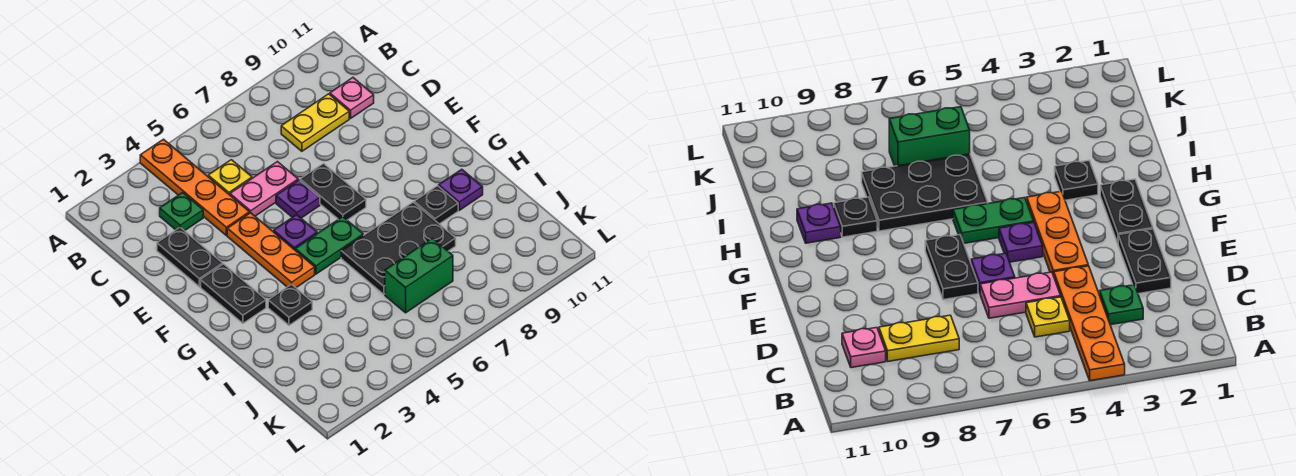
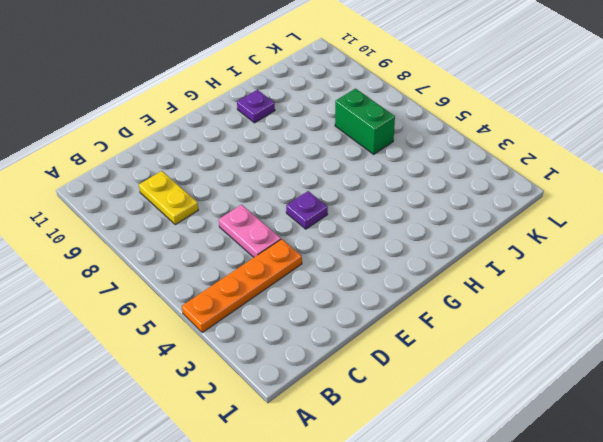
none -> green plate C3 level 1
none -> yellow plate C5 level 1
none -> pink plate C10 level 1

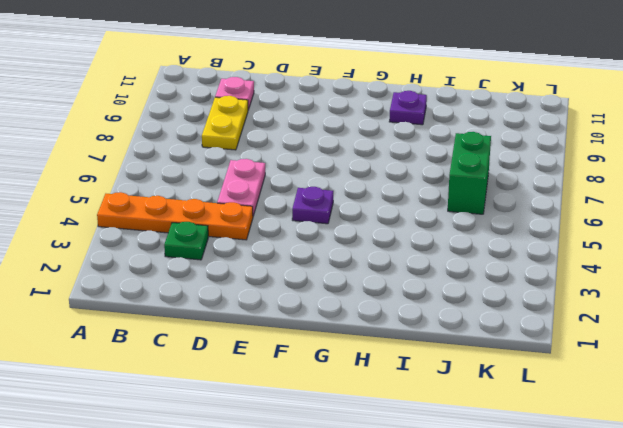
none -> yellow plate C5 level 1
none -> black plate D2:E2 level 1
none -> orange plate E4:G4 level 1

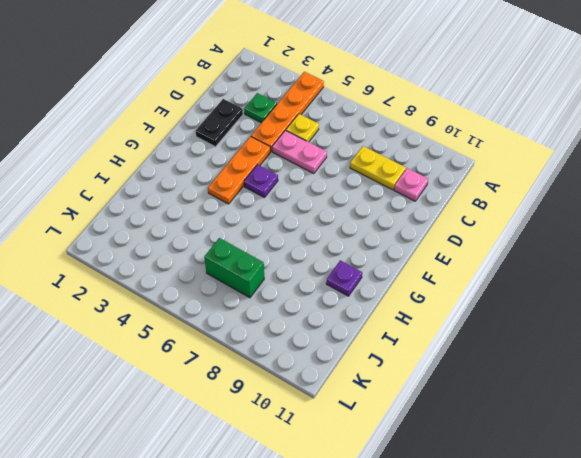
none -> purple plate E6 level 1
none -> black plate E7:F7 level 1
none -> black plate F2:G2 level 1

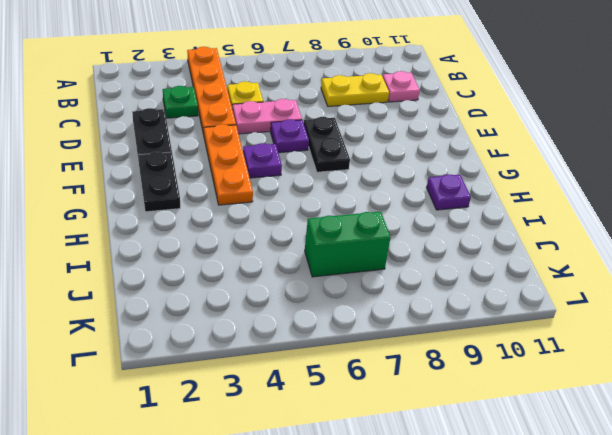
none -> green plate G5:G6 level 1
none -> black plate H3 level 1
none -> black plate H6:I8 level 1

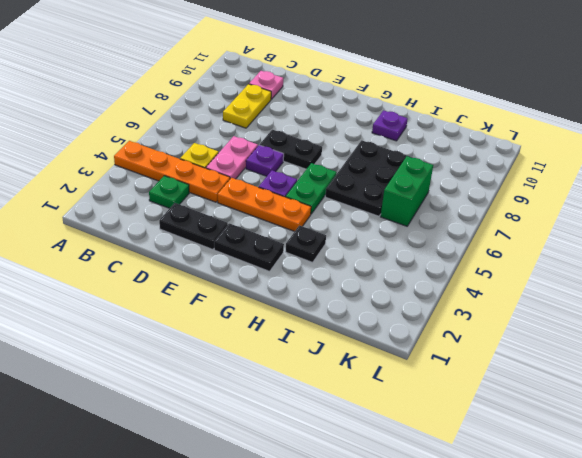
none -> black plate H9 level 1

